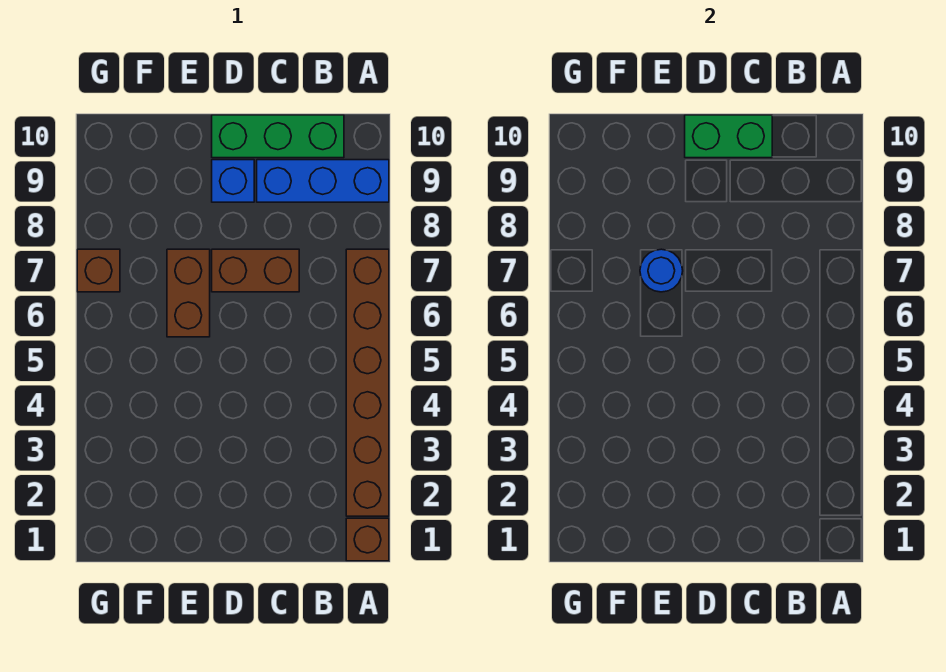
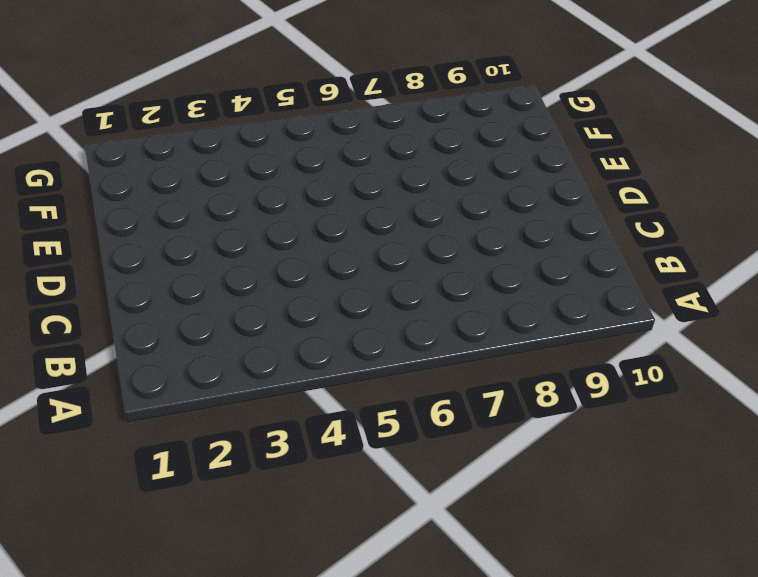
none -> brown brick A1 level 1
none -> brown brick A2:A7 level 1

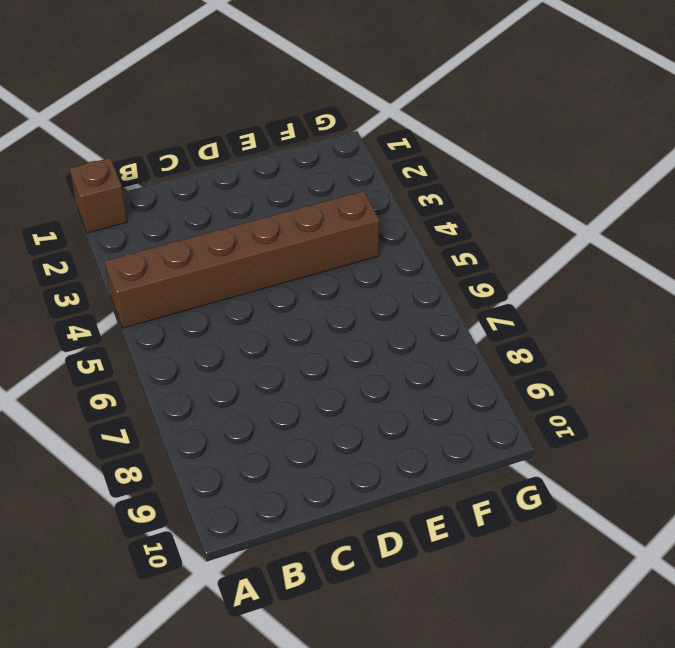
brown brick A4:F4 level 1 -> brown brick A2:A7 level 1
none -> blue brick A9:C9 level 1
none -> green brick B10:D10 level 1

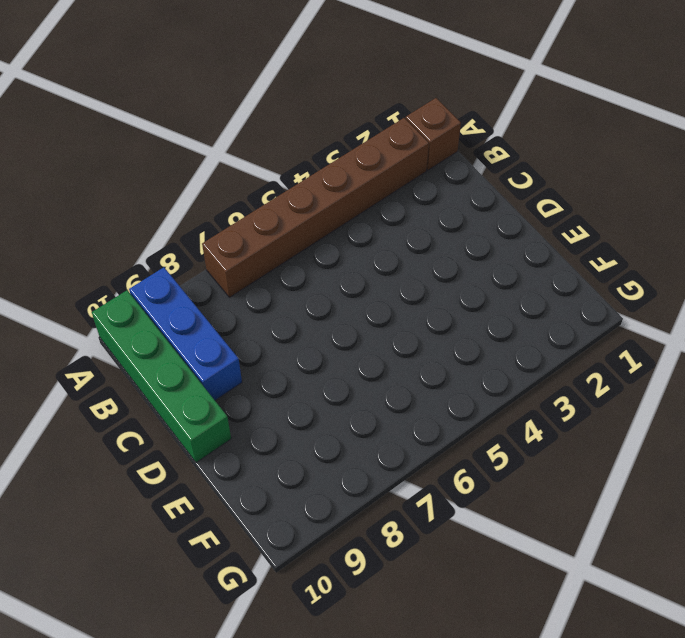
green brick A10:D10 level 1 -> green brick B10:D10 level 1
none -> brown brick C7:D7 level 1
none -> blue brick D9 level 1

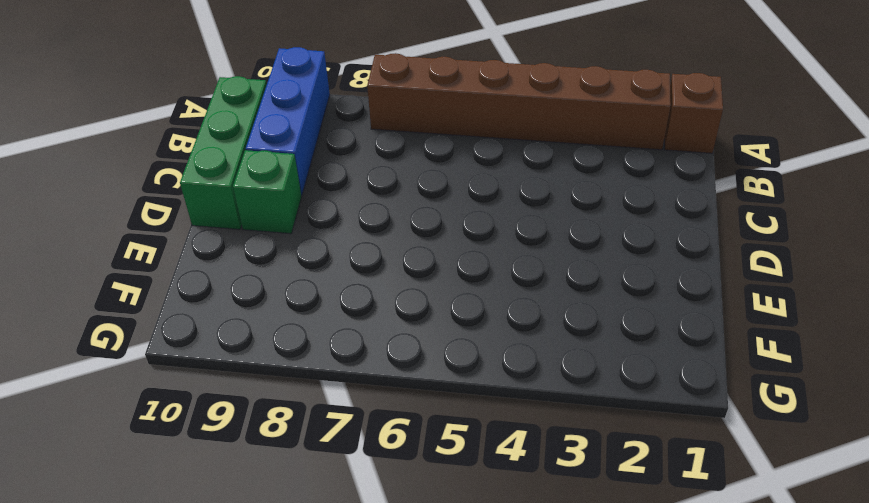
green brick D9 level 1 -> blue brick D9 level 1
none -> brown brick C7:D7 level 1
none -> brown brick E6:E7 level 1

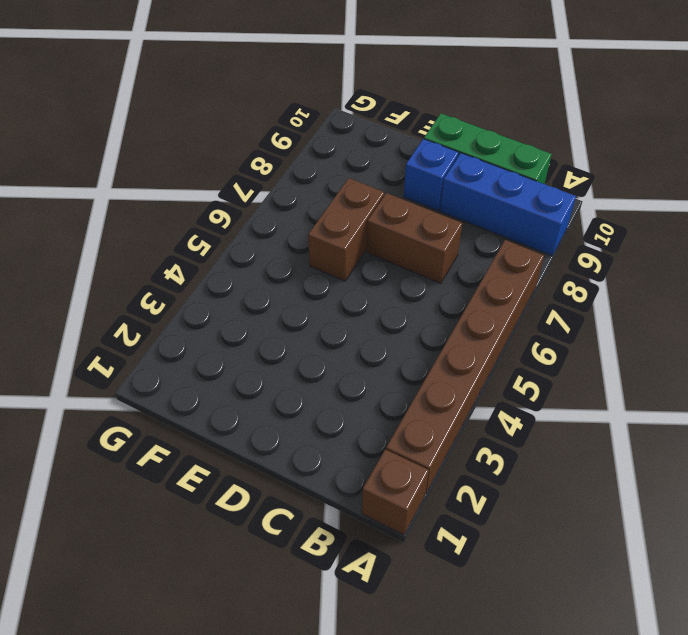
none -> brown brick G7 level 1
none -> green brick C10:D10 level 2

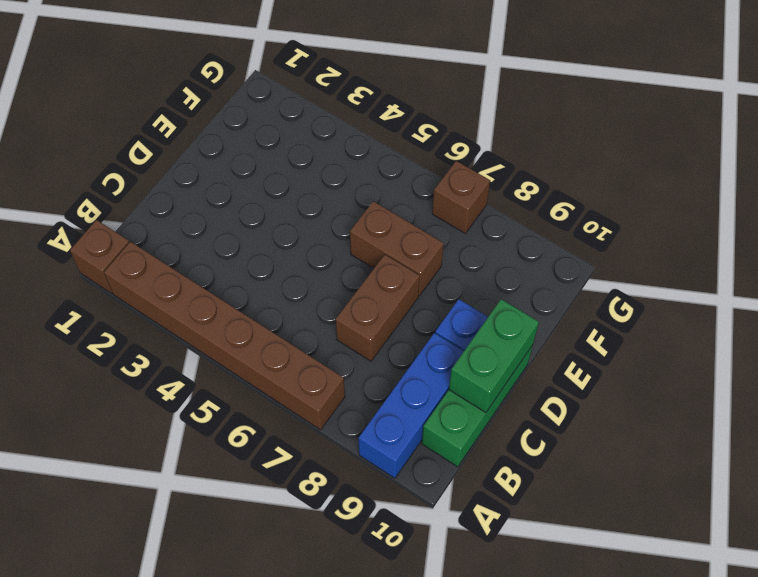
none -> blue round brick E7 level 2

